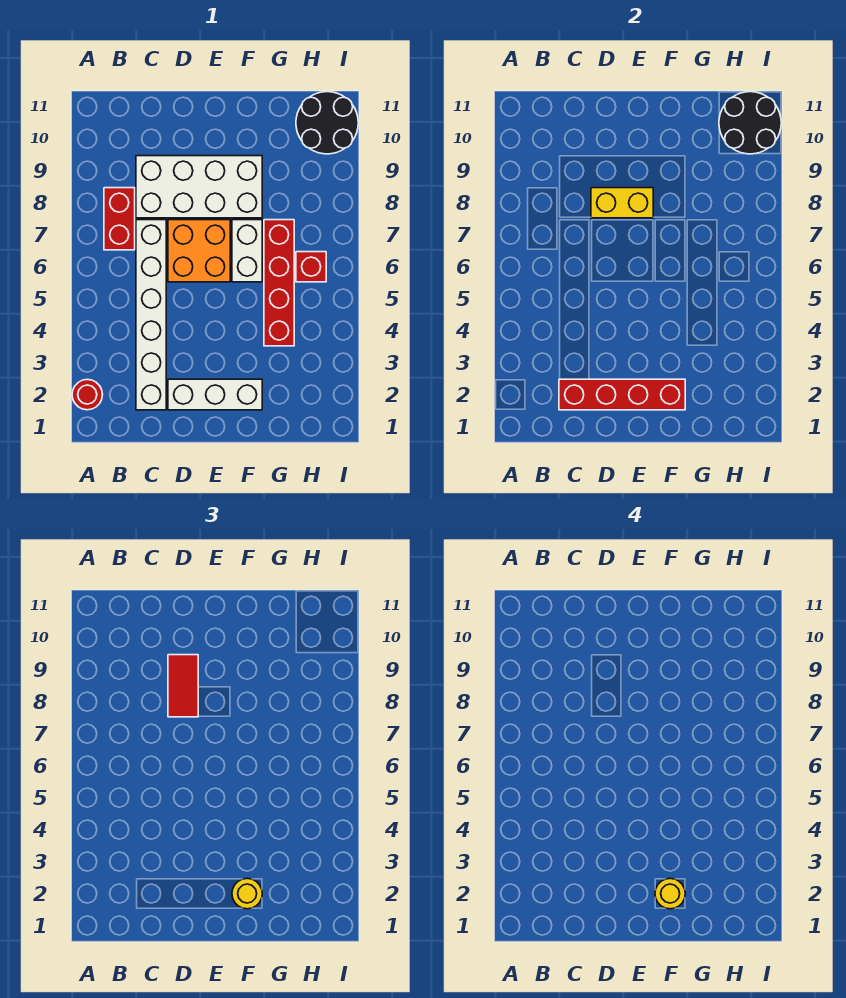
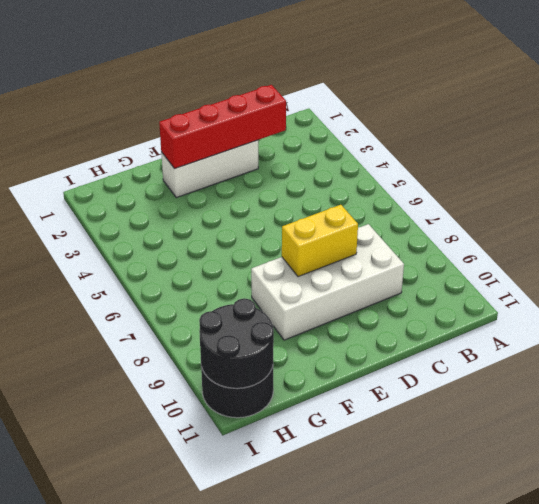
none -> red round brick A2 level 1
none -> red brick B7:B8 level 1
none -> white brick C2:C7 level 1

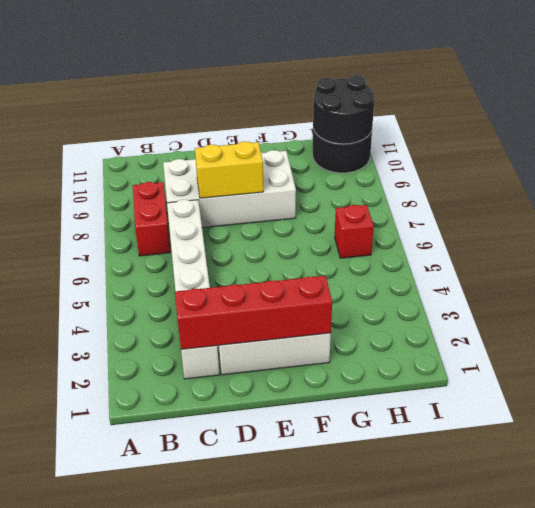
none -> red round brick A2 level 1
none -> orange brick D6:E7 level 1
none -> white brick F6:F7 level 1

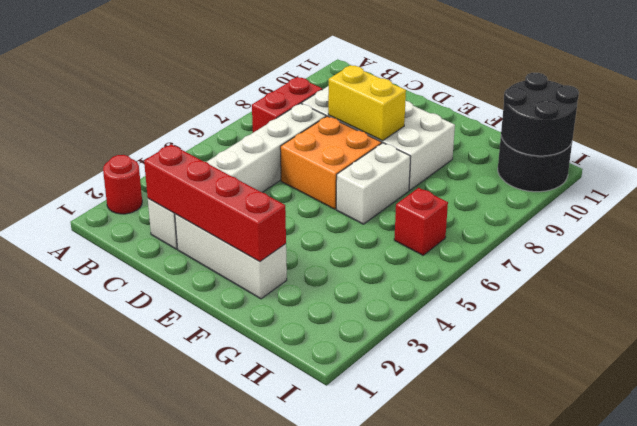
none -> red brick G4:G7 level 1
none -> red tile D8:D9 level 3
none -> yellow round brick F2 level 3

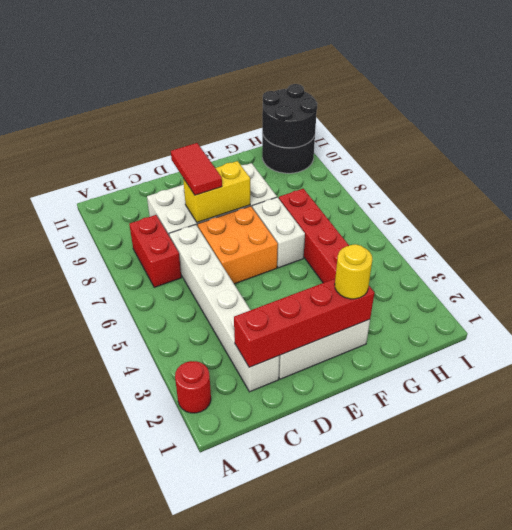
none -> red brick H6 level 1
none -> yellow round brick F2 level 4

